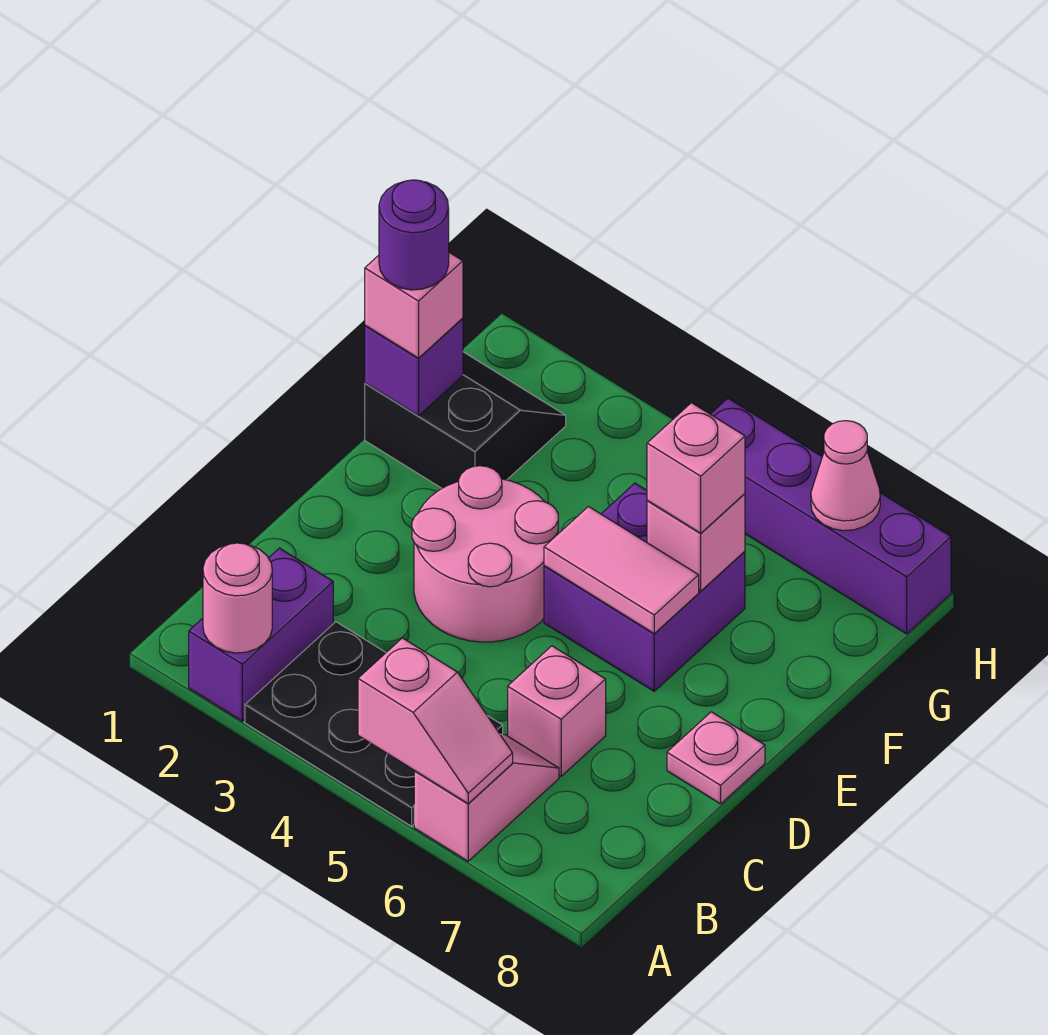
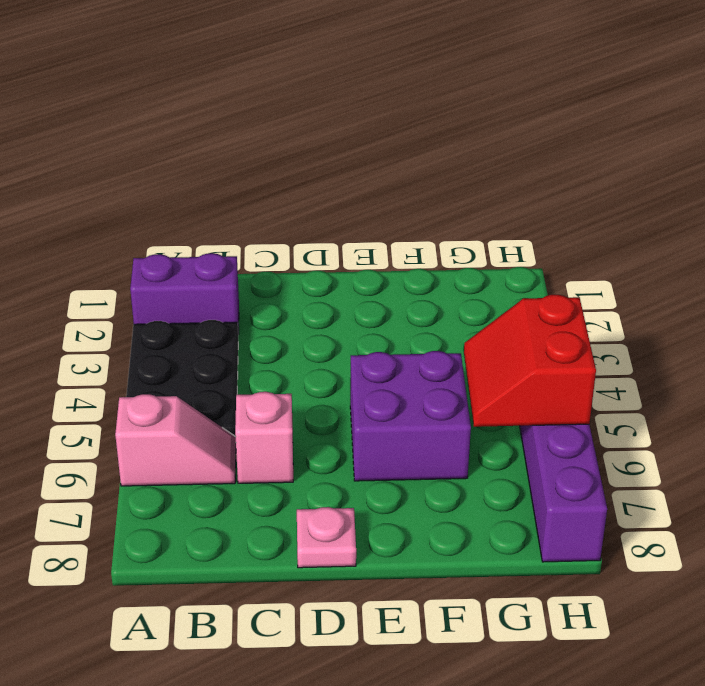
red slope G5:H6 level 2 top H -> none
none -> pink round brick D3:E4 level 1
none -> black slope F1:G2 level 1 top F
none -> pink round brick A2 level 2

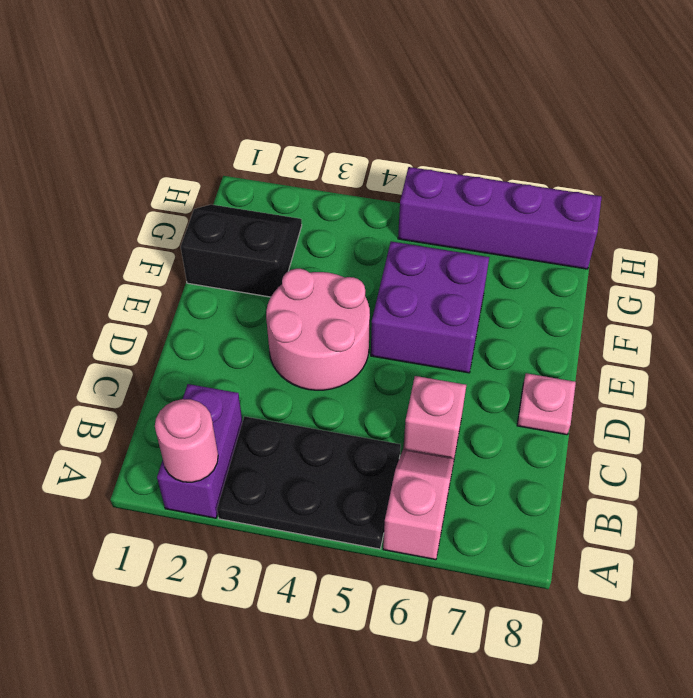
none -> pink slope A5:A6 level 2 top 5
none -> pink tile E5:E6 level 2
none -> purple brick F1 level 2

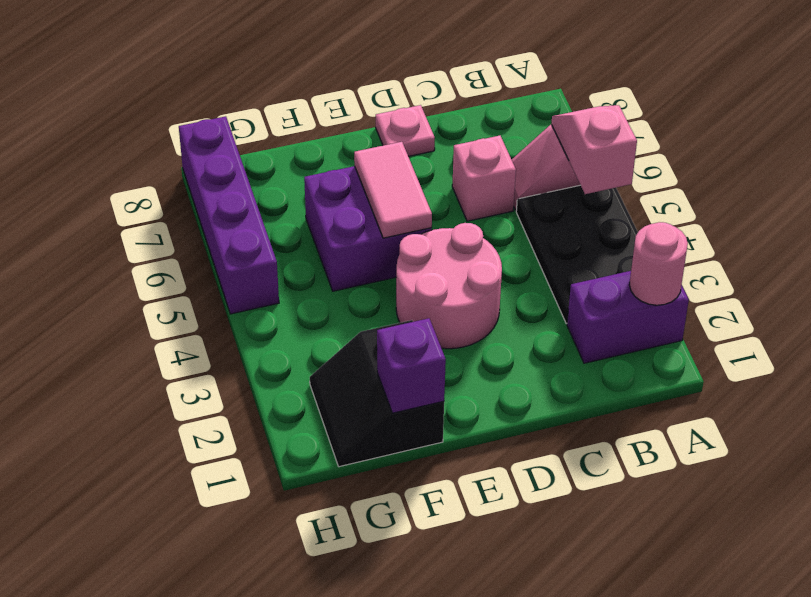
none -> pink brick F6 level 2
none -> pink cone H7 level 2
none -> pink brick F1 level 3

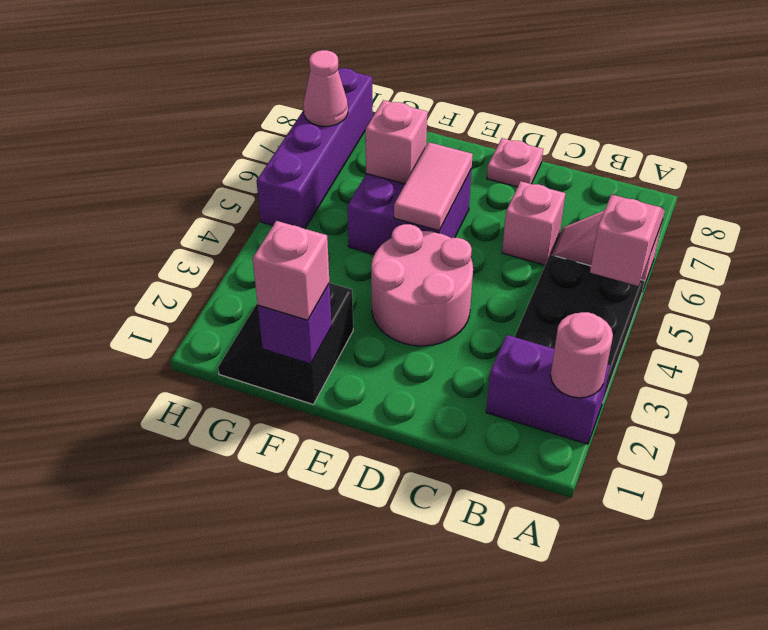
none -> pink brick F6 level 3
none -> purple round brick F1 level 4

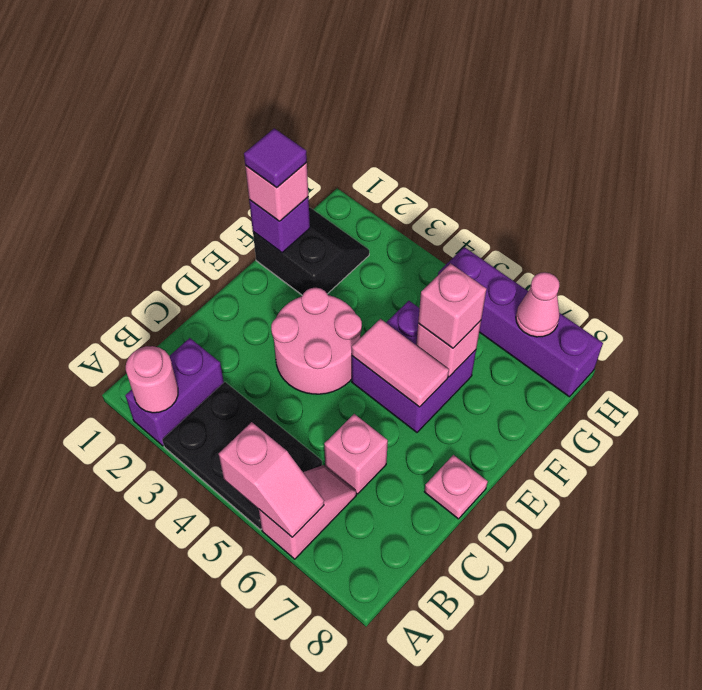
purple tile F1 level 4 -> purple round brick F1 level 4

